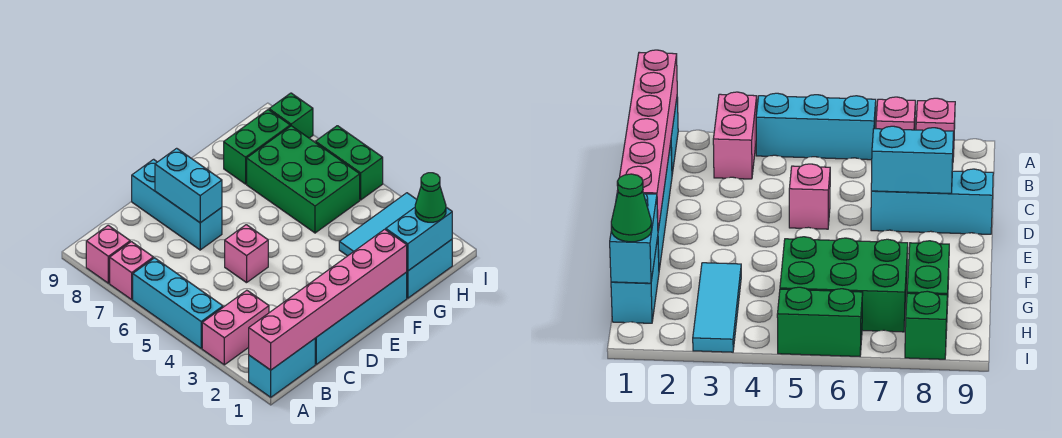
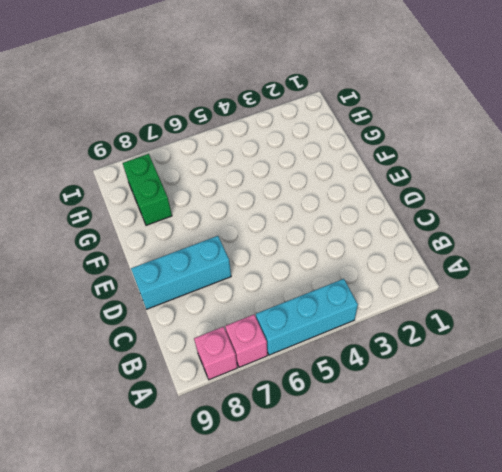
none -> cyan brick A1:B1 level 1
none -> pink brick A3:B3 level 1
none -> cyan brick C1:F1 level 1

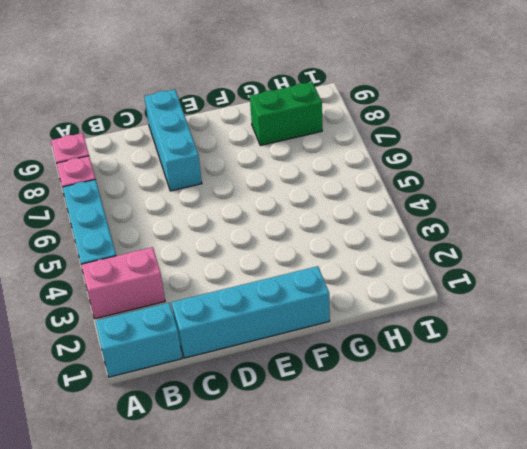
none -> pink brick D5 level 1
none -> cyan brick G1:H1 level 1
none -> cyan tile G3:I3 level 1

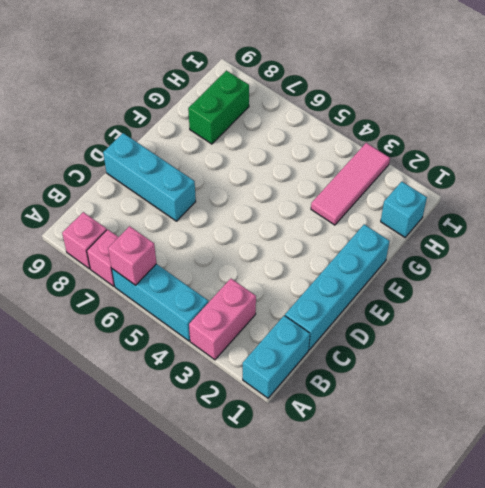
pink brick A6 level 2 -> pink brick D5 level 1
pink tile G3:I3 level 1 -> cyan tile G3:I3 level 1
cyan brick H1 level 1 -> cyan brick G1:H1 level 1
none -> green brick G5:H7 level 1
none -> green brick I5:I6 level 1
none -> green brick I8 level 1

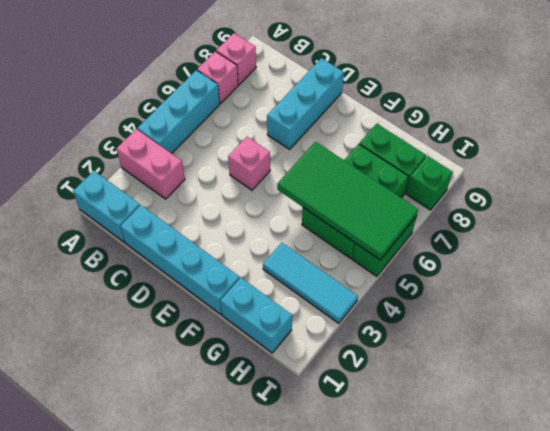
green tile F5:I6 level 2 -> none
none -> pink brick A1:F1 level 2
none -> cyan brick D7:D8 level 2
none -> cyan brick G1:H1 level 2

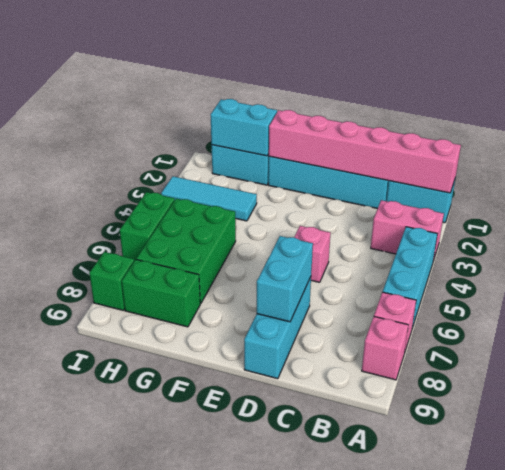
none -> green cone H1 level 3

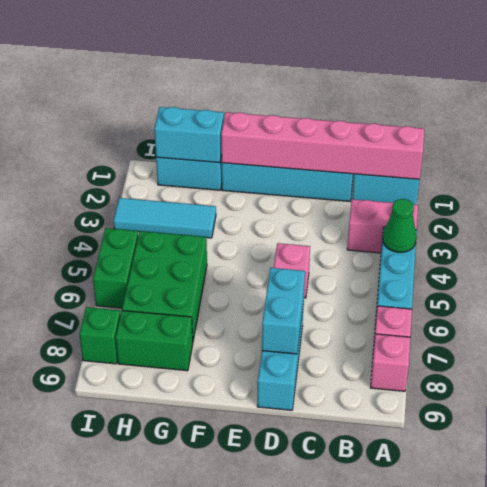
green cone A4 level 2 -> green cone H1 level 3

